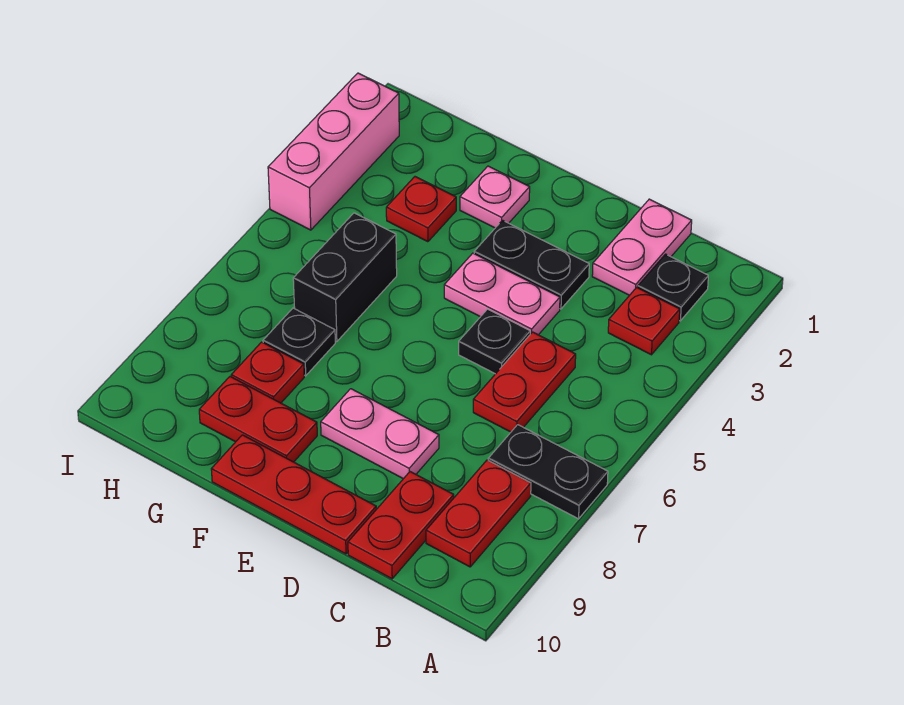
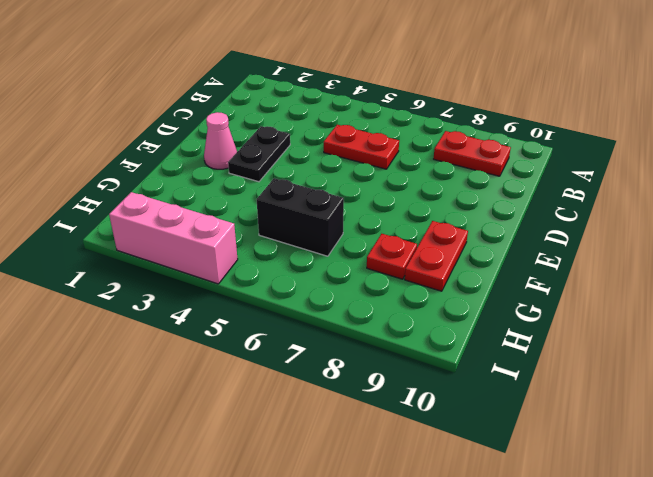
pink cone E2 level 1 -> none
none -> black plate A7:B7 level 1
none -> black plate B2 level 1
none -> red plate B3 level 1

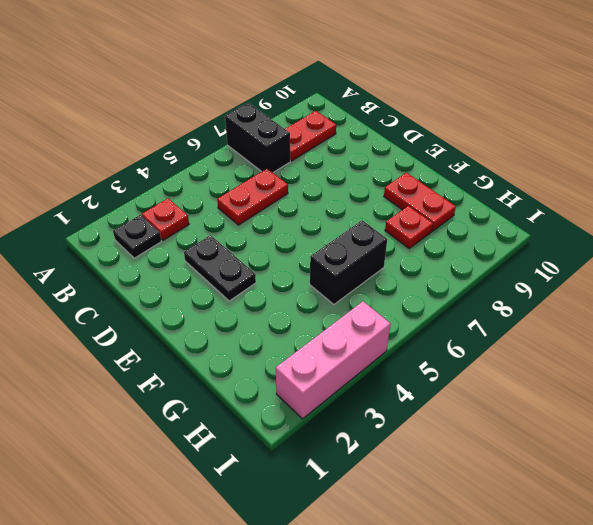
black brick A7:B7 level 1 -> black plate A7:B7 level 1
none -> pink plate C1:C2 level 1
none -> red plate C9:C10 level 1
none -> pink plate D4:E4 level 1

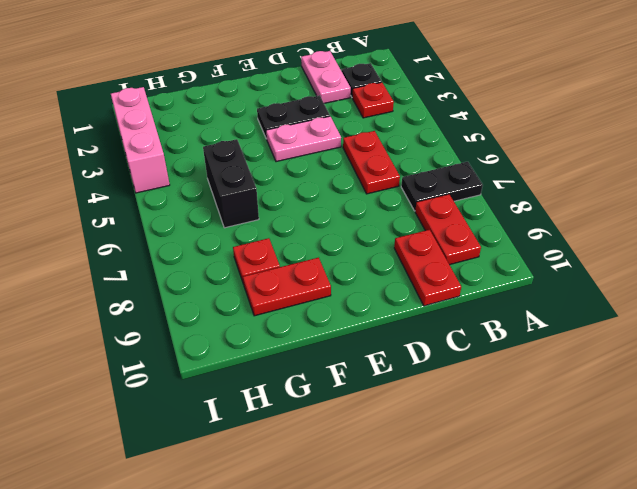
none -> black plate D5 level 1
none -> pink plate D8:E8 level 1
none -> red plate D10:F10 level 1

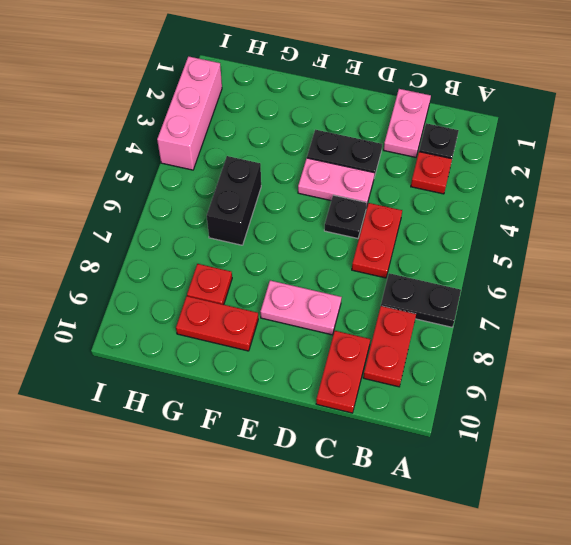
none -> red plate D10:F10 level 1
none -> pink plate F2 level 1
none -> red plate G3 level 1

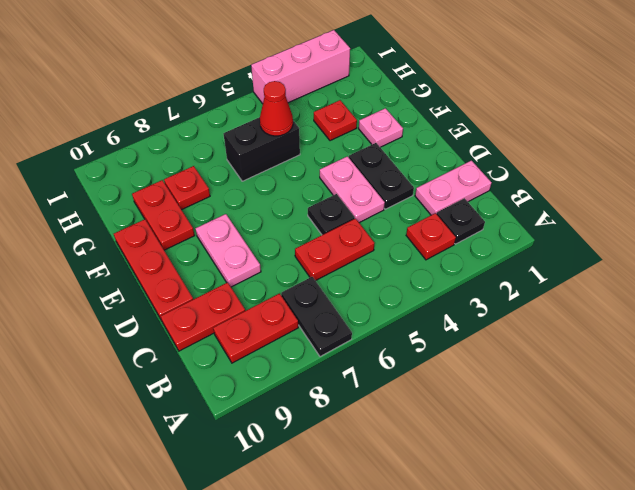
red cone G5 level 2 -> none
none -> black plate G7 level 1

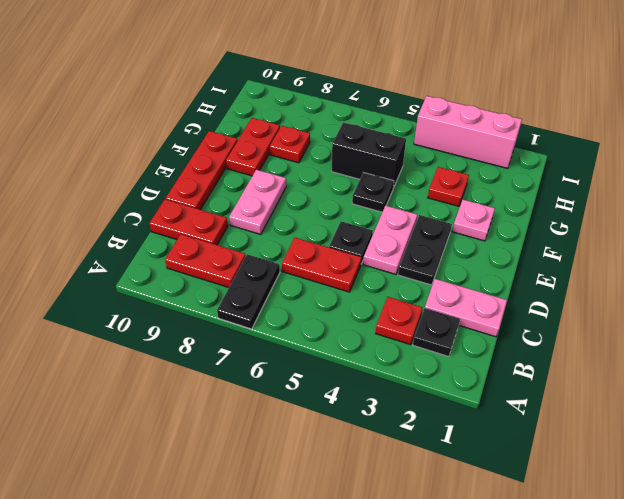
black plate F5 level 1 -> black plate G7 level 1

